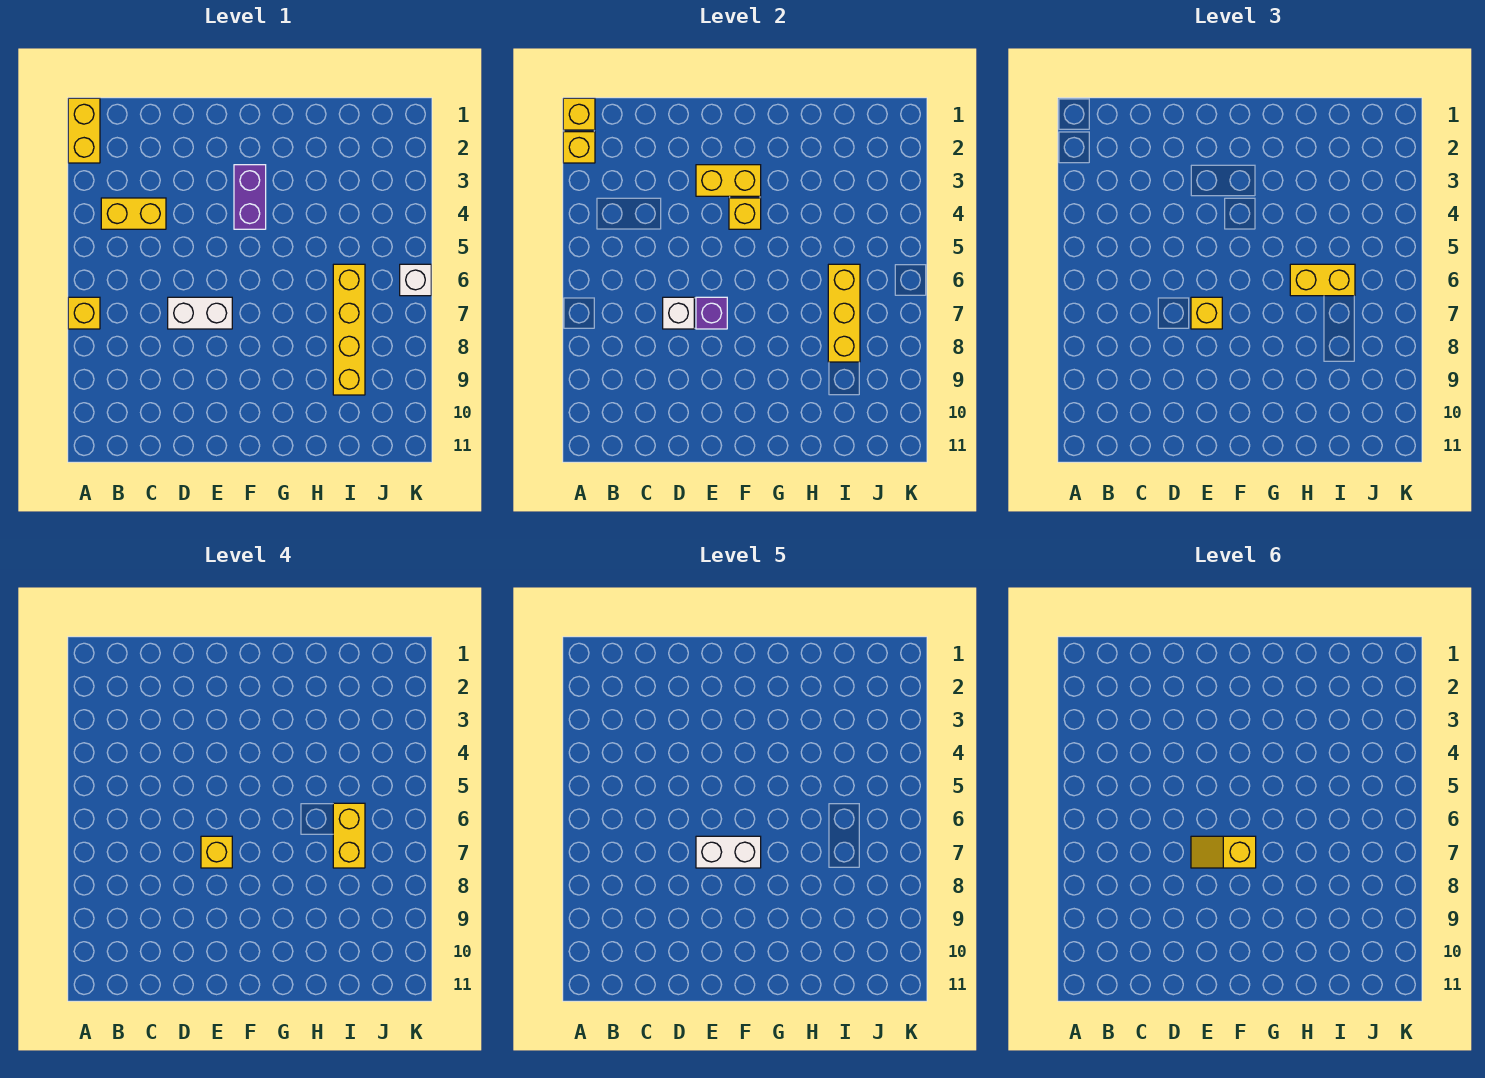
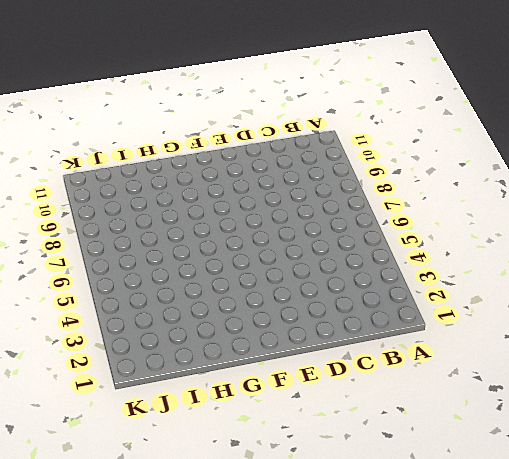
none -> yellow brick A1:A2 level 1
none -> yellow brick A7 level 1
none -> yellow brick B4:C4 level 1

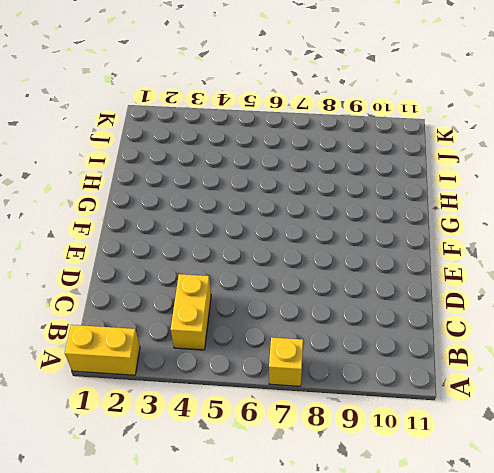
none -> white brick D7:E7 level 1
none -> purple brick F3:F4 level 1
none -> yellow brick I6:I9 level 1

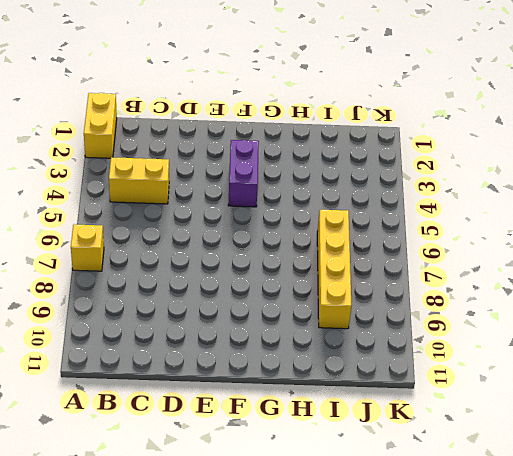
none -> white brick D7:E7 level 1
none -> white brick K6 level 1
none -> yellow brick A1 level 2

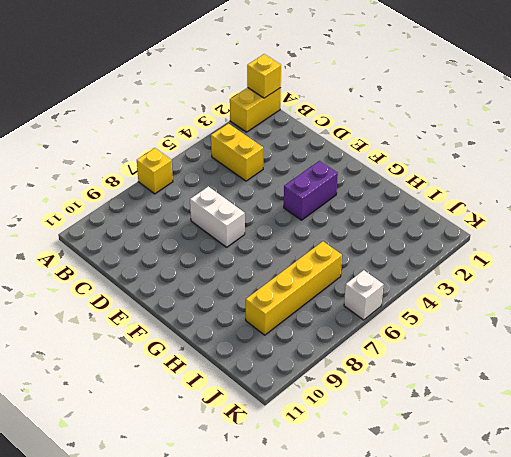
none -> yellow brick A2 level 2
none -> white brick D7 level 2
none -> yellow brick E3:F3 level 2

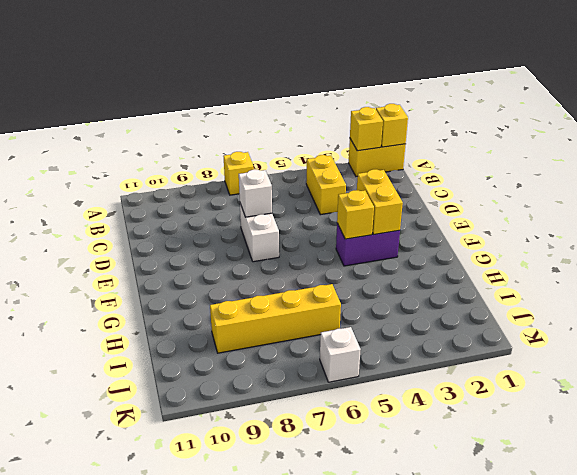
none -> purple brick E7 level 2
none -> yellow brick I6:I8 level 2
none -> yellow brick E7 level 3

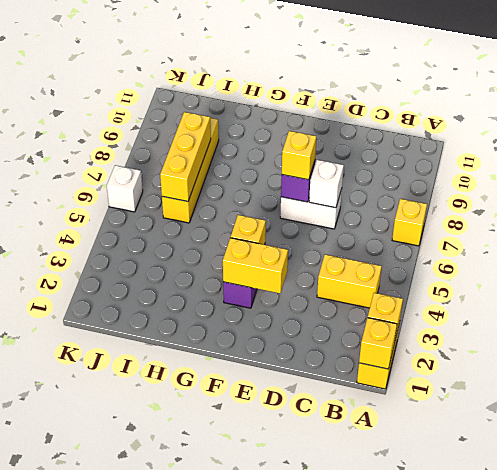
none -> yellow brick H6:I6 level 3
none -> yellow brick E7 level 4
none -> yellow brick I6:I7 level 4

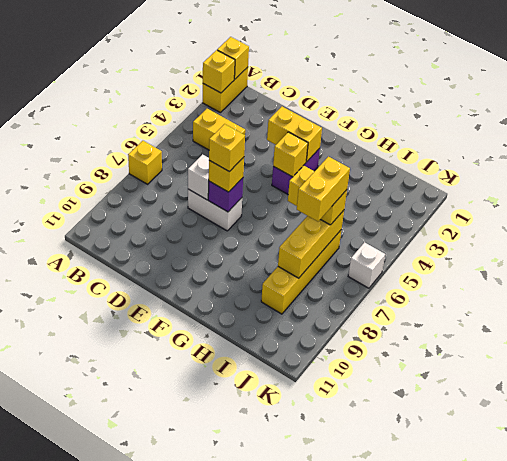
none -> white brick E7:F7 level 5
none -> yellow slope E7:F7 level 6 top F

